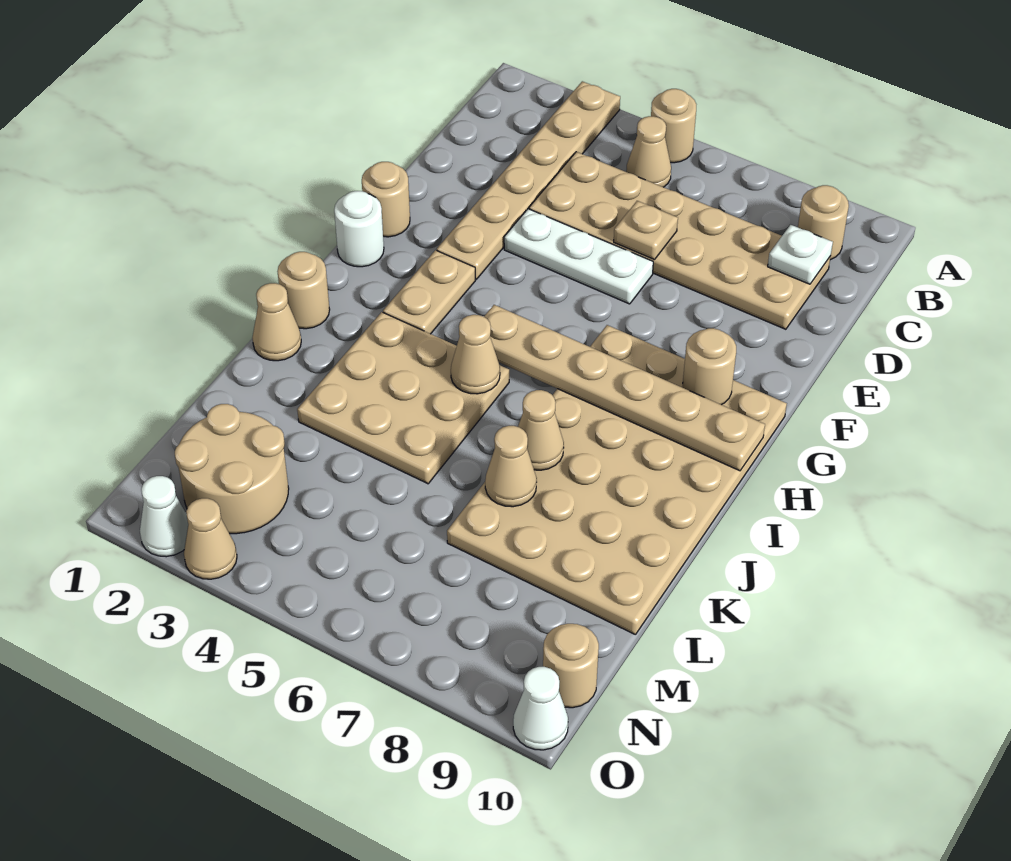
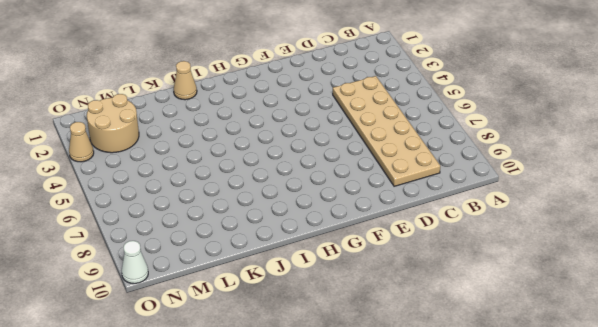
none -> tan plate A3:F3 level 1
none -> tan round brick A5 level 1
none -> tan cone B5 level 1

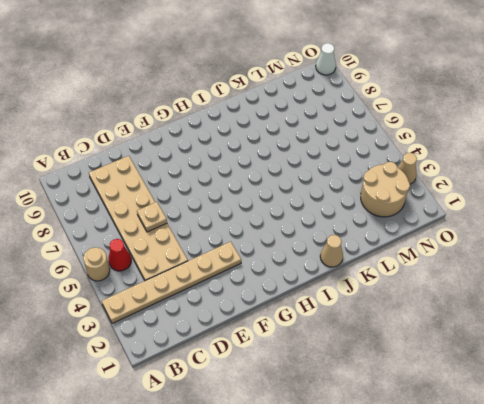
red cone B5 level 1 -> tan cone B5 level 1
none -> tan round brick B9 level 1
none -> white plate E4:E6 level 1
none -> tan round brick F1 level 1

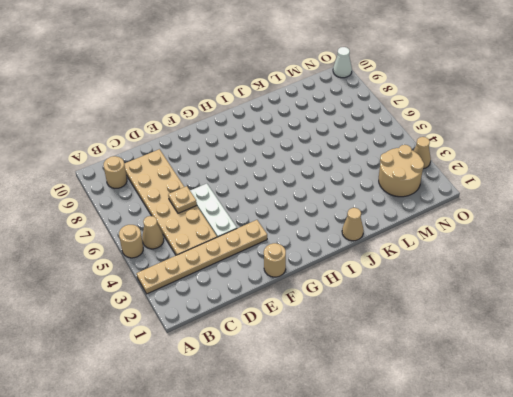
none -> white round brick G1 level 1
none -> tan plate G3:H3 level 1
none -> tan plate G7:L10 level 1

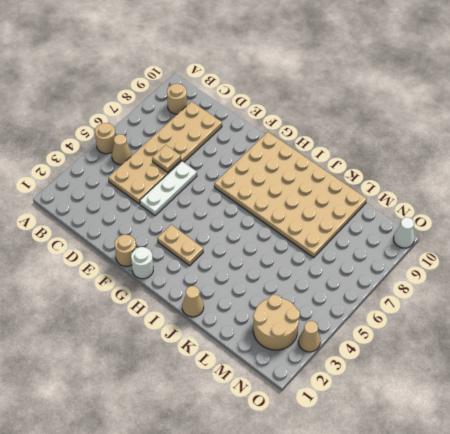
none -> tan plate A3:F3 level 1
none -> tan round brick I1 level 1
none -> tan plate I3:K5 level 1

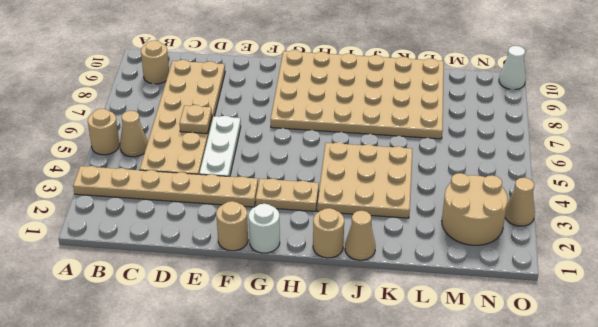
none -> tan round brick N10 level 1
none -> white cone O2 level 1
none -> white plate C9 level 2

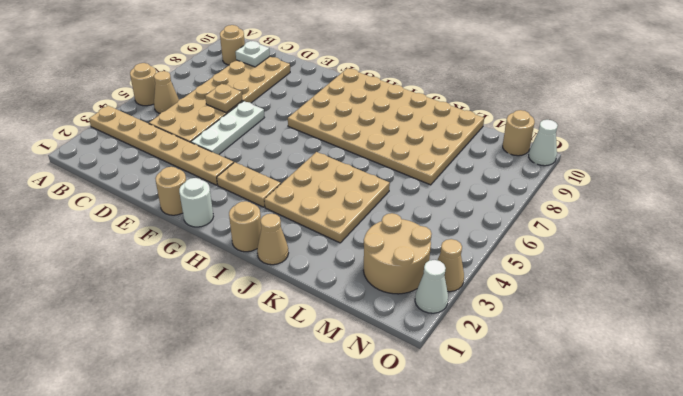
none -> tan round brick G9 level 2
none -> tan plate H5:H10 level 2
none -> tan cone I5 level 2

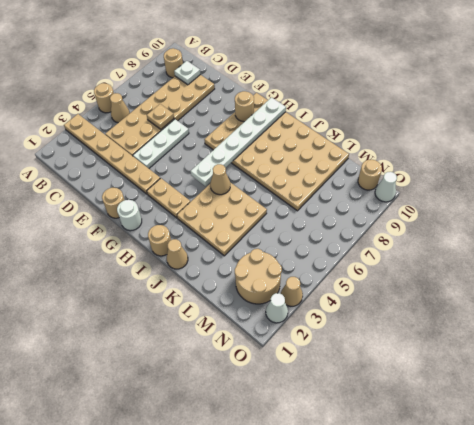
white plate H5:H10 level 2 -> tan plate H5:H10 level 2
none -> tan cone J7 level 2
none -> tan cone K7 level 2

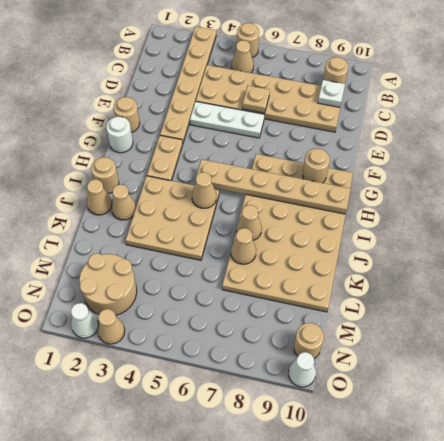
tan cone J2 level 1 -> none

